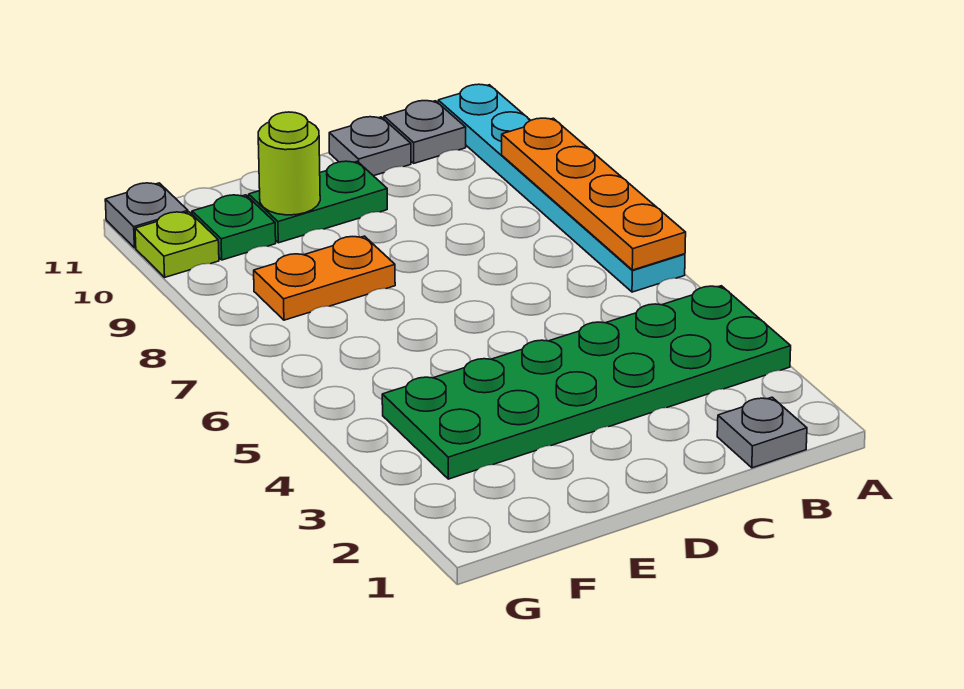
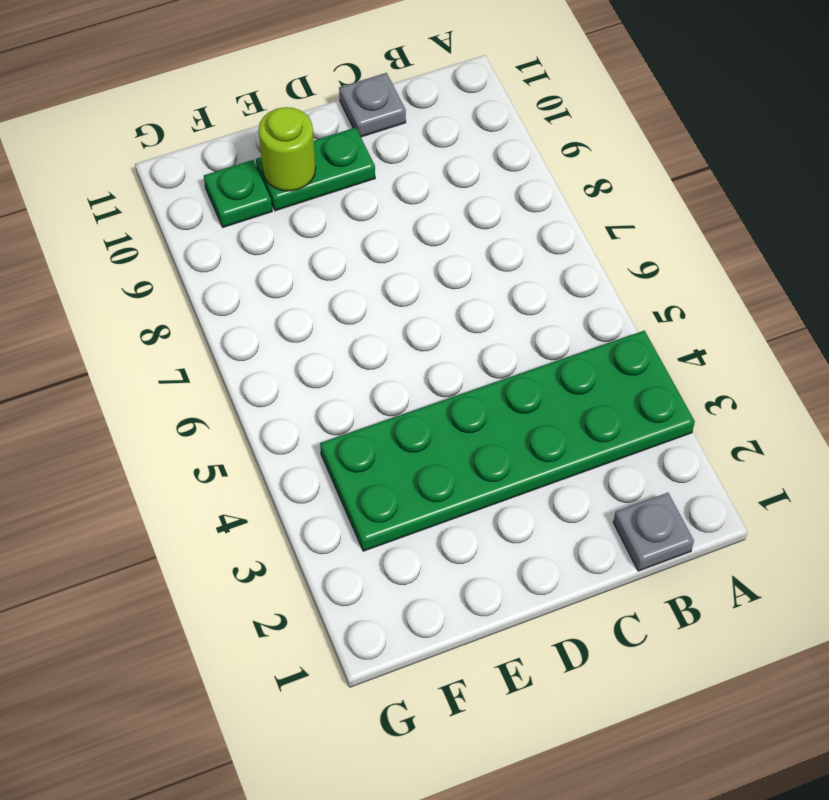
none -> cyan plate A6:A11 level 1
none -> grey plate B11 level 1
none -> orange plate E8:F8 level 1

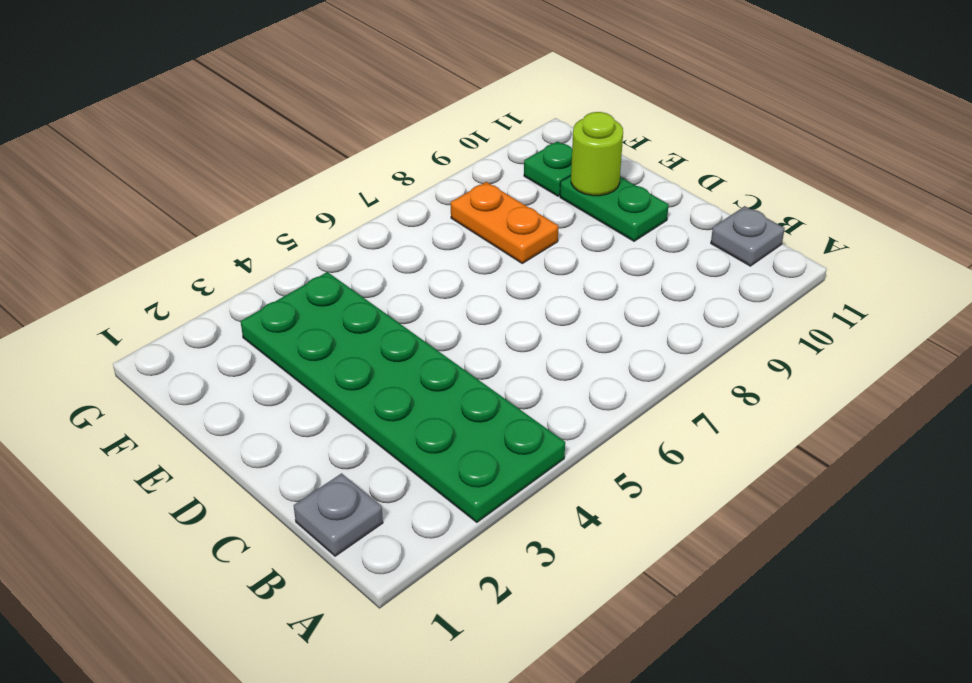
none -> cyan plate A6:A11 level 1
none -> grey plate C11 level 1
none -> lime plate G10 level 1

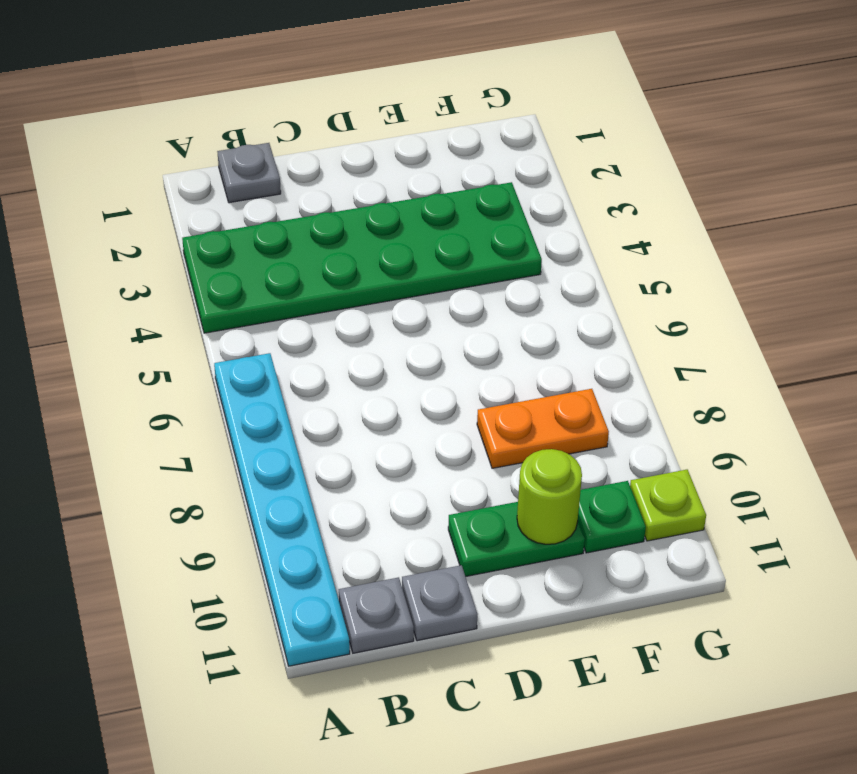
none -> grey plate G11 level 1
none -> orange plate A6:A9 level 2

